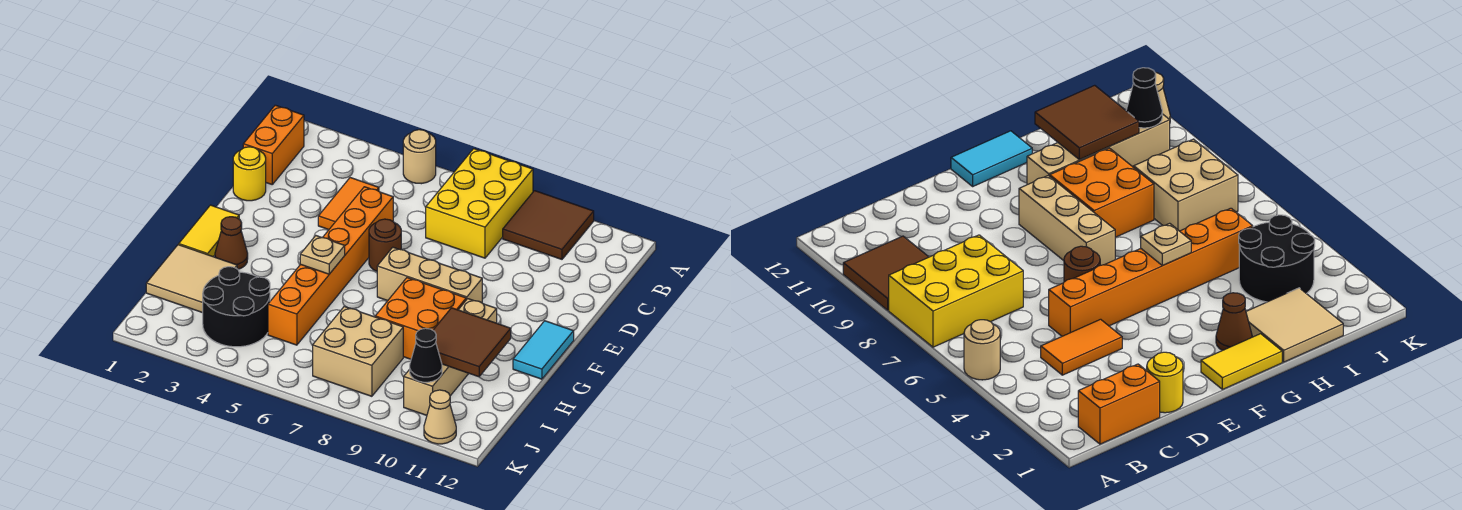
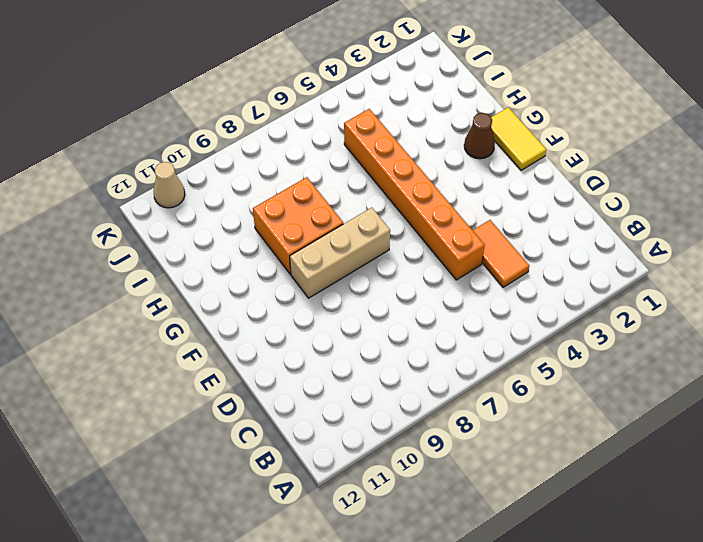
none -> tan round brick A5 level 1
none -> yellow brick A7:C8 level 1
none -> brown tile A9:B10 level 1

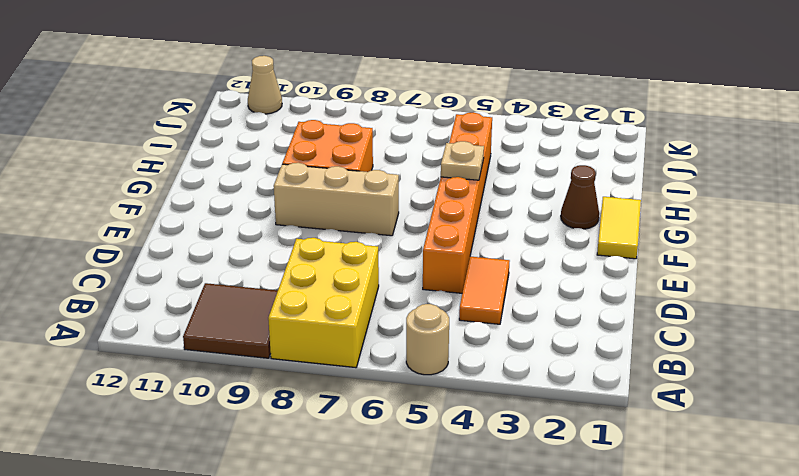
none -> orange brick B1:C1 level 1
none -> yellow round brick D1 level 1
none -> brown round brick E6 level 1

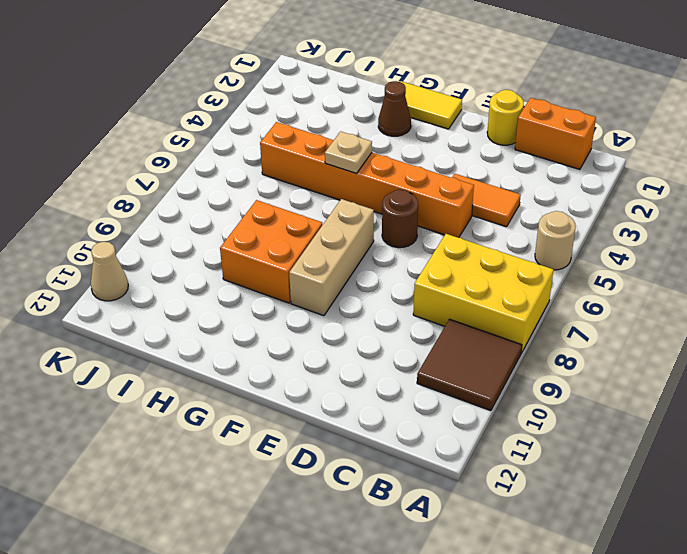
none -> cyan tile F12:G12 level 1
none -> tan brick G10:J10 level 1
none -> tan tile H1:I2 level 1

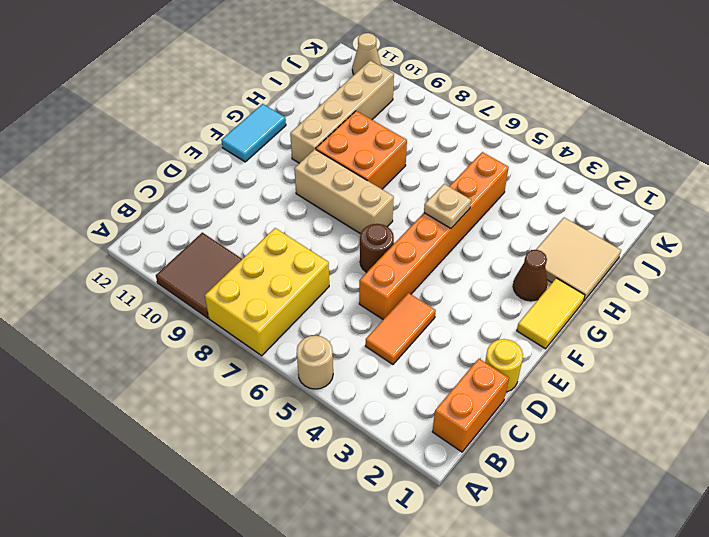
none -> black round brick I3:J4 level 1
none -> tan brick I7:J8 level 1
none -> brown tile H10:I11 level 2

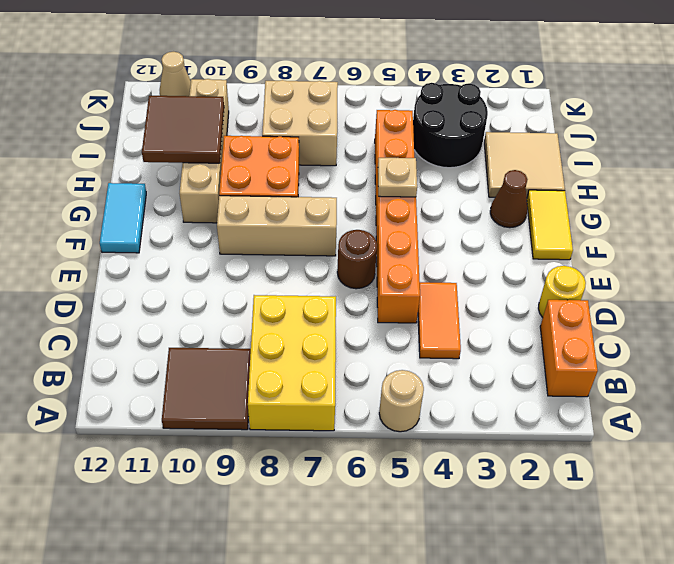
none -> black cone J10 level 2

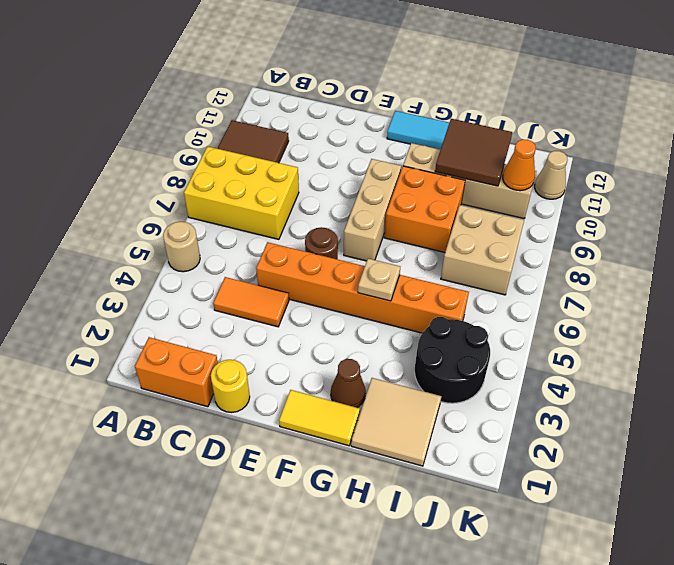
orange cone J10 level 2 -> black cone J10 level 2

